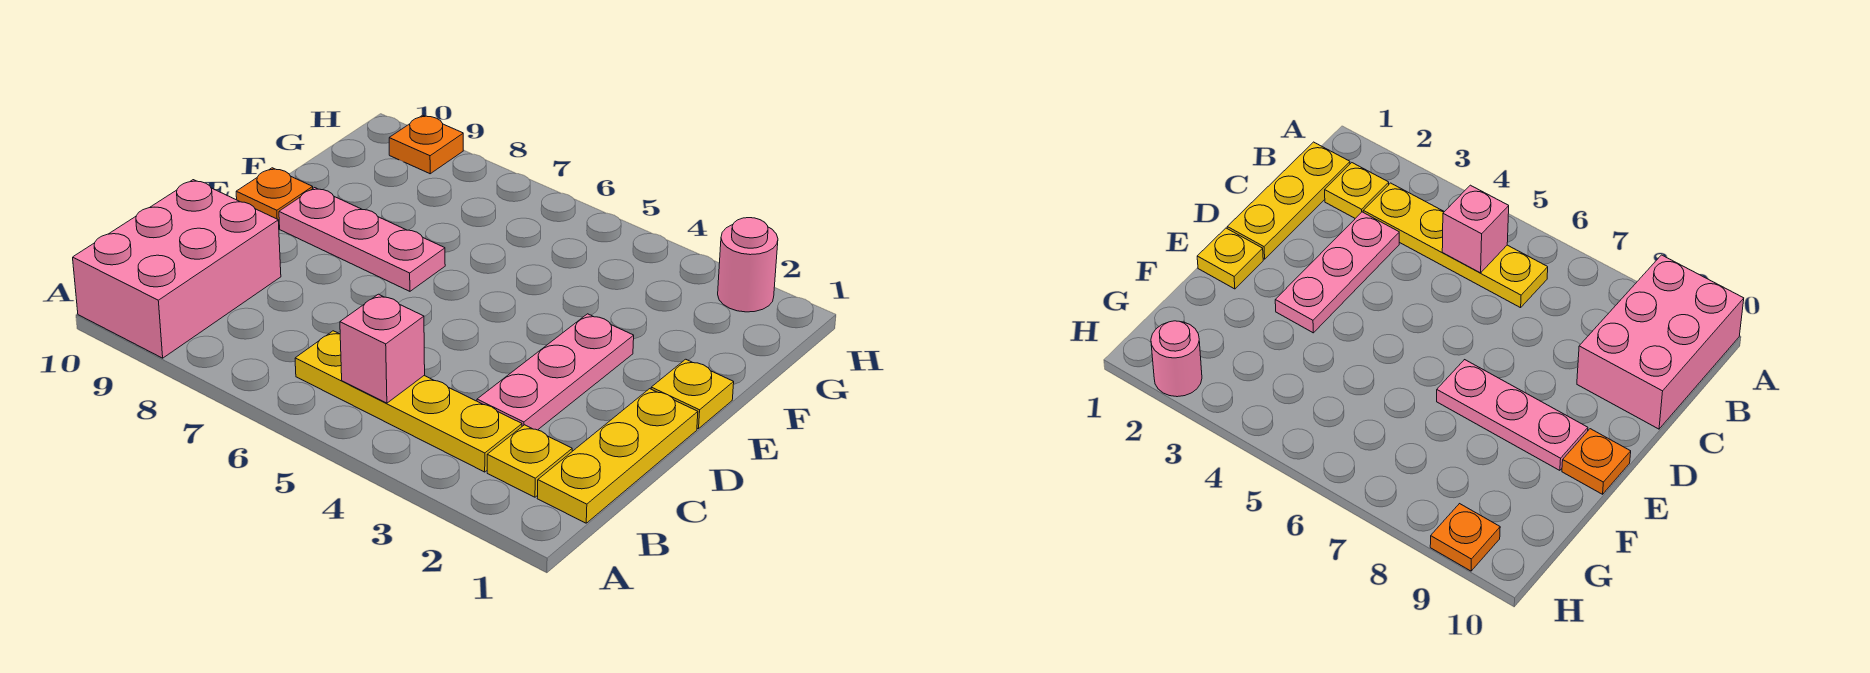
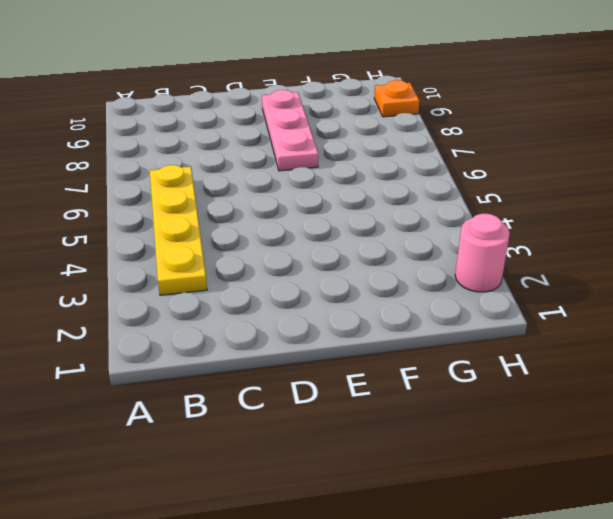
none -> pink brick A9:C10 level 1
none -> yellow plate B1:D1 level 1

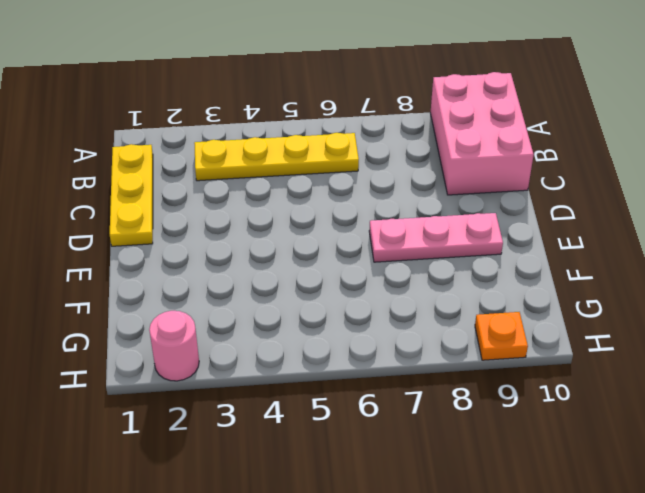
none -> yellow plate B2 level 1
none -> pink plate C3:E3 level 1

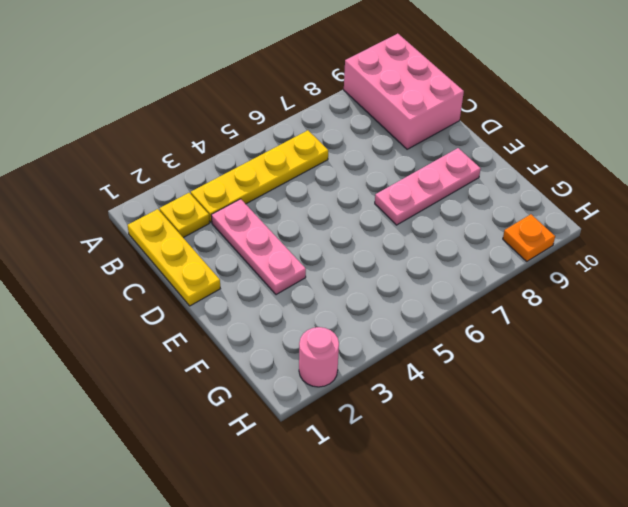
none -> yellow plate E1 level 1
none -> orange plate E10 level 1

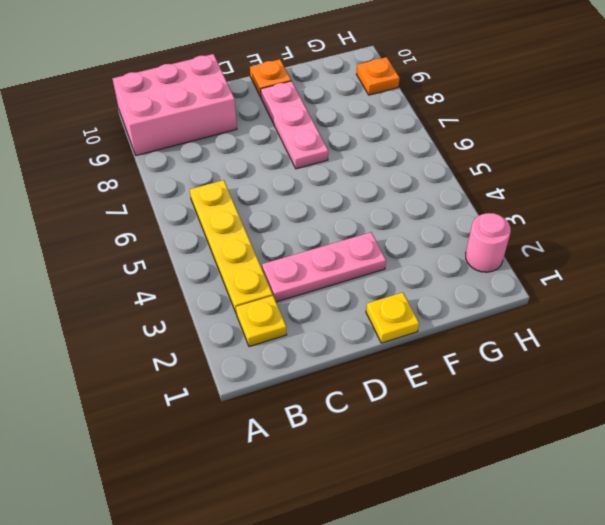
none -> yellow plate B1:D1 level 1
none -> pink brick B5 level 2

